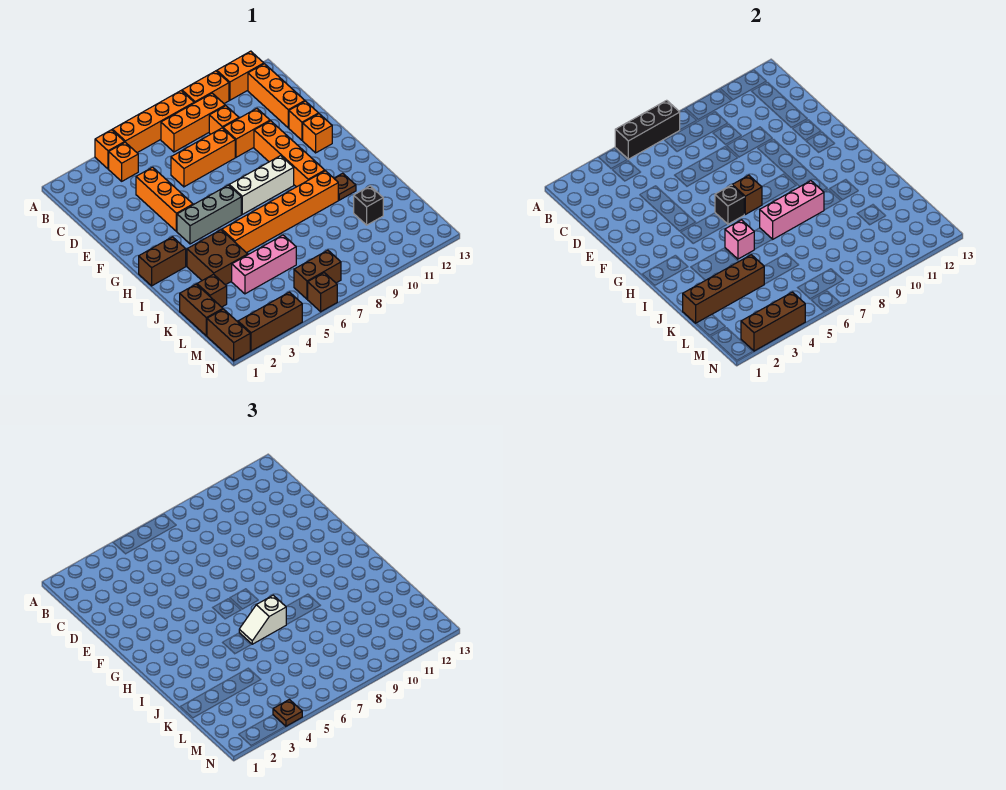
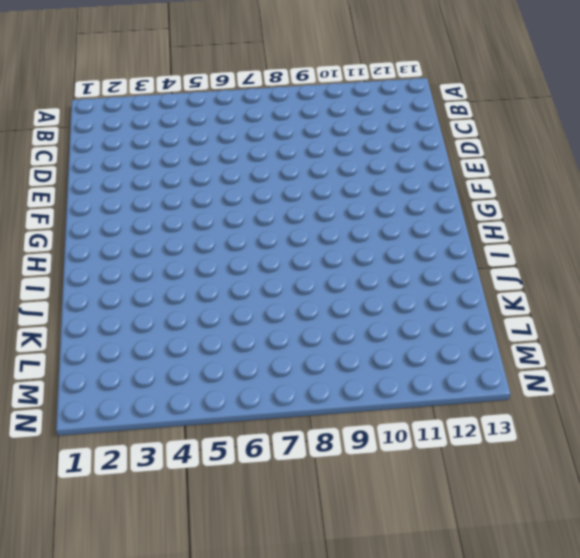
none -> orange brick A4 level 1
none -> orange brick A5:A8 level 1
none -> orange brick A9:A10 level 1
none -> orange brick A11:A12 level 1

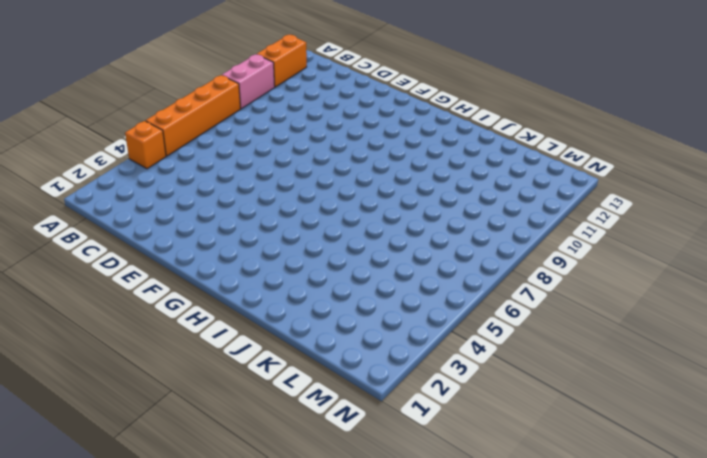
pink brick A9:A10 level 1 -> orange brick A9:A10 level 1
none -> orange brick B4 level 1
none -> orange brick B7:B9 level 1
none -> orange brick B12:D12 level 1
none -> orange brick C9 level 1

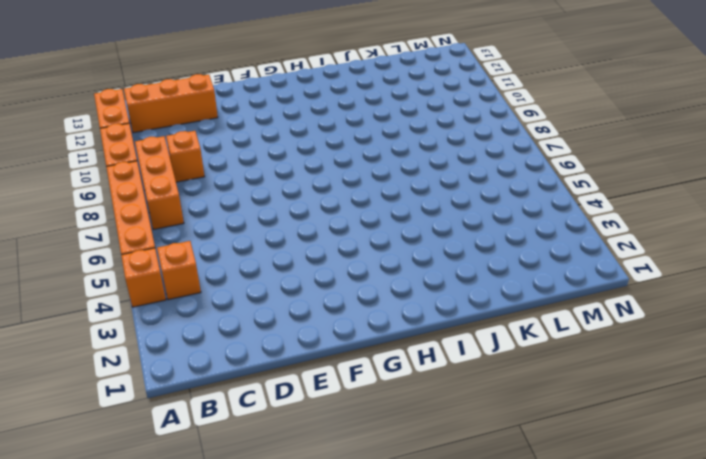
none -> orange brick D4:F4 level 1
none -> orange brick D6:D8 level 1
none -> orange brick D9:D10 level 1
none -> orange brick E10:H10 level 1

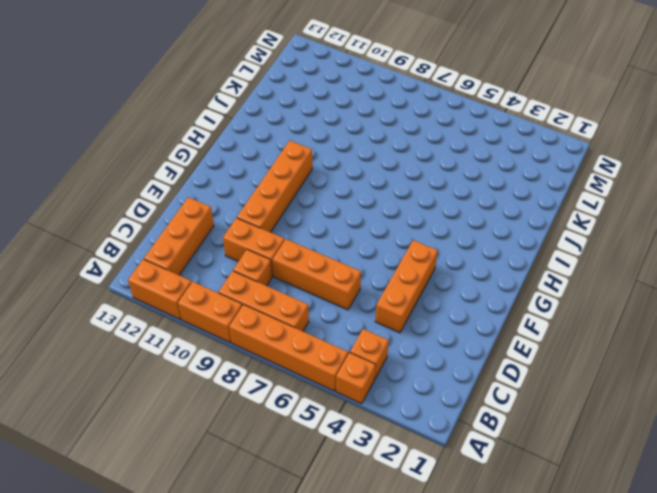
none -> orange brick E12 level 1
none -> orange brick F12 level 1
none -> grey brick G4:G6 level 1
none -> white brick G7:G9 level 1

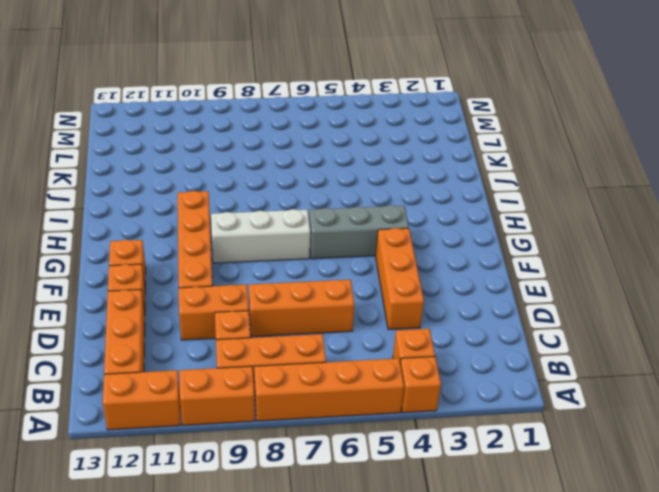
none -> brown brick H1:H2 level 1
none -> brown brick I3:J4 level 1
none -> orange brick I5:I10 level 1
none -> brown plate I11 level 1

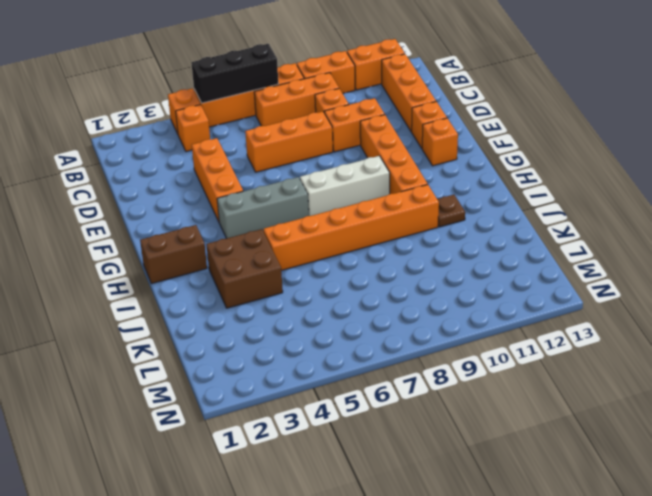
none -> brown brick K1:L1 level 1
none -> brown brick K2 level 1
none -> pink brick K4:K6 level 1
none -> black brick K11 level 1

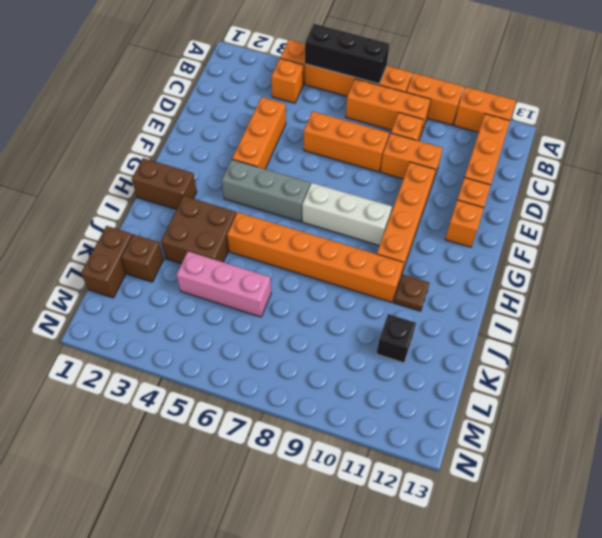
none -> brown brick M1:N1 level 1
none -> brown brick M6:M7 level 1
none -> brown brick N2:N4 level 1
none -> brown brick N6 level 1

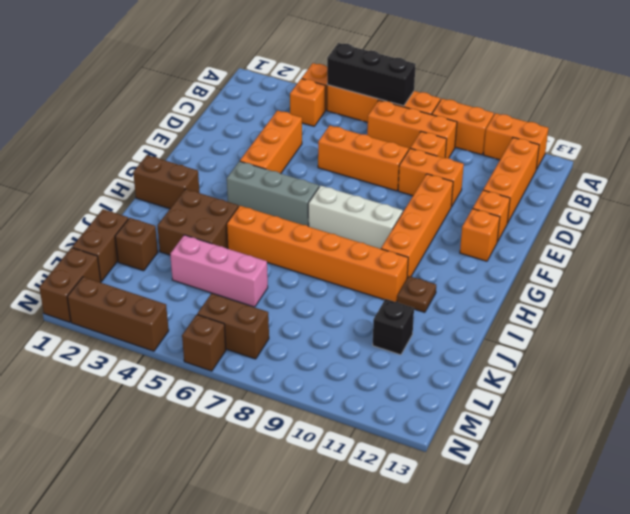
none -> black brick G6 level 2
none -> brown brick G7 level 2
none -> pink brick I5 level 2
none -> pink brick I7:I9 level 2

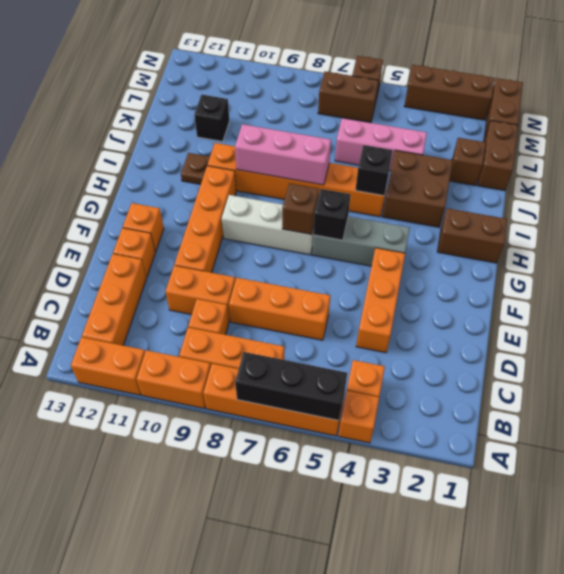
black brick I5 level 2 -> pink brick I5 level 2
none -> brown brick K1:K4 level 2
none -> brown brick N2:N4 level 2
none -> white slope I6:I7 level 3 top 7
none -> brown plate N4 level 3

